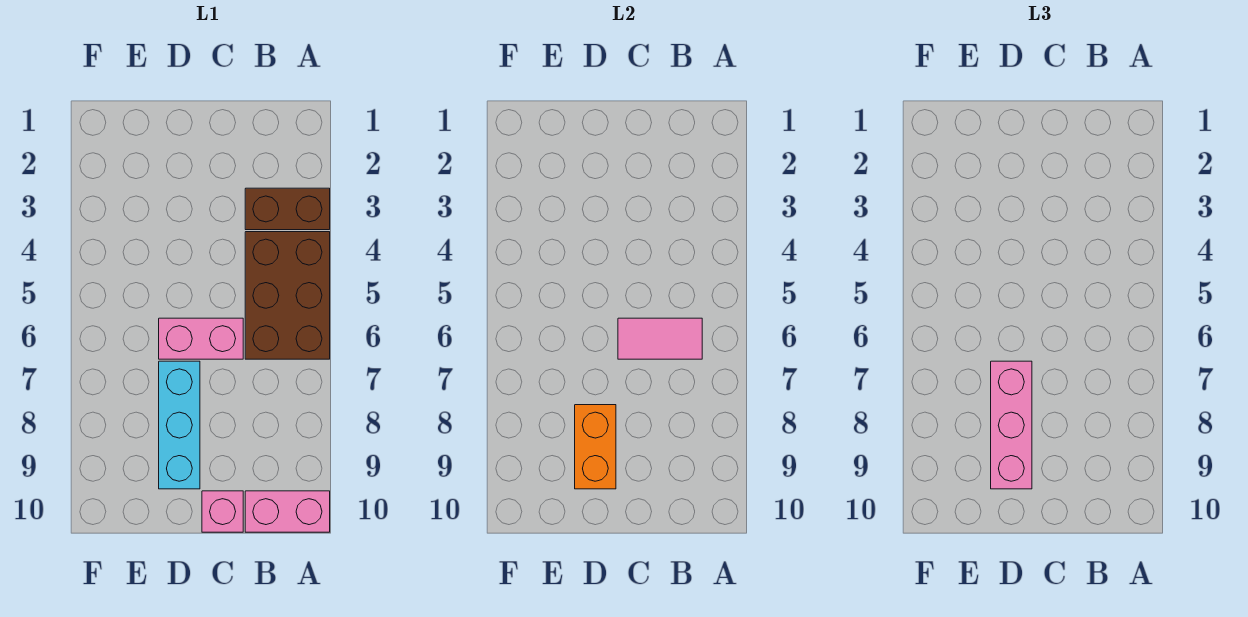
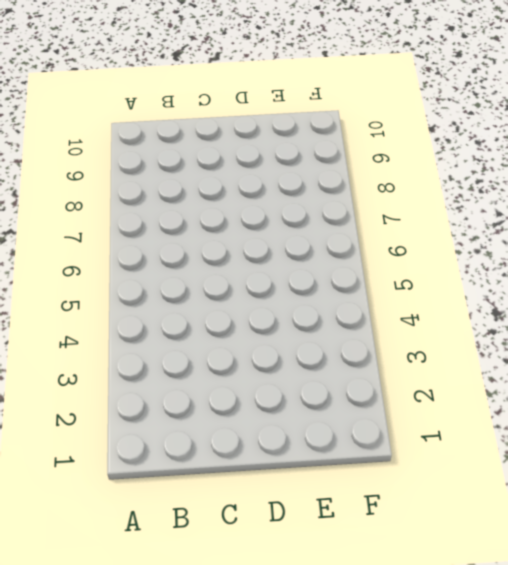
none -> brown brick A3:B3 level 1
none -> brown brick A4:B6 level 1

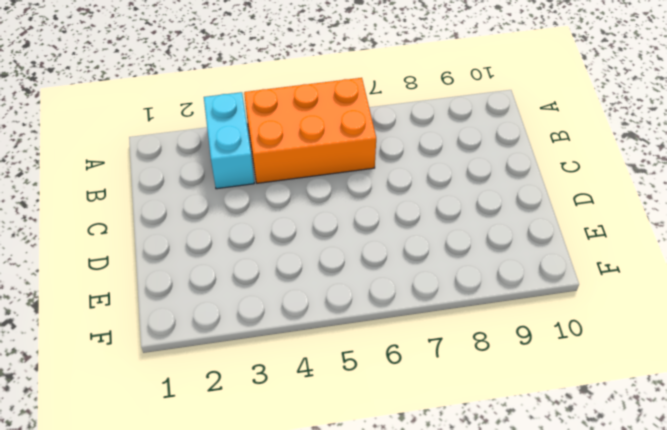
cyan brick A3:B3 level 1 -> brown brick A3:B3 level 1
orange brick A4:B6 level 1 -> brown brick A4:B6 level 1
none -> pink brick A10:B10 level 1
none -> pink brick C6:D6 level 1

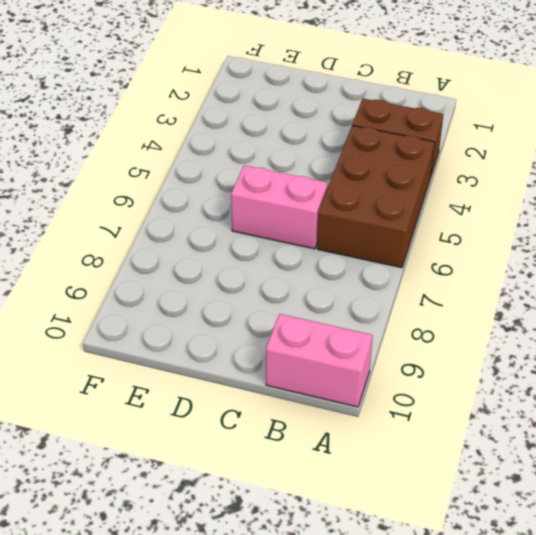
none -> pink brick C10 level 1
none -> cyan brick D7:D9 level 1

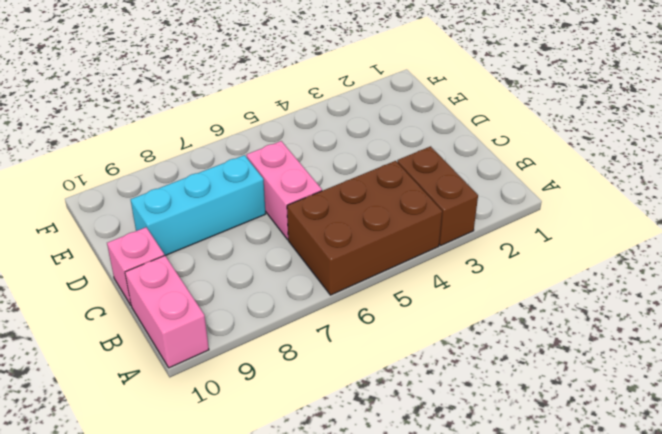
none -> pink tile B6:C6 level 2
none -> orange brick D8:D9 level 2

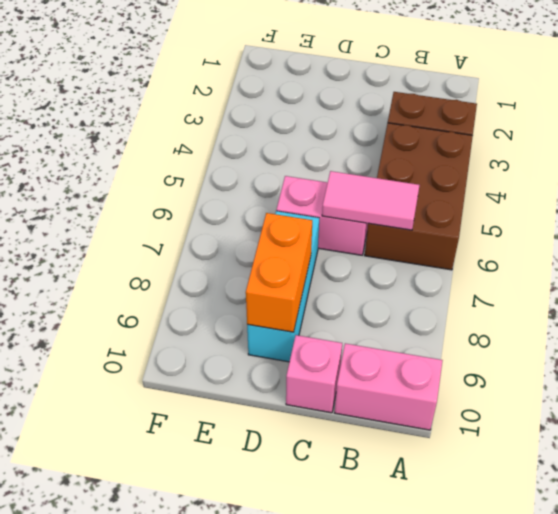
none -> pink brick D7:D9 level 3

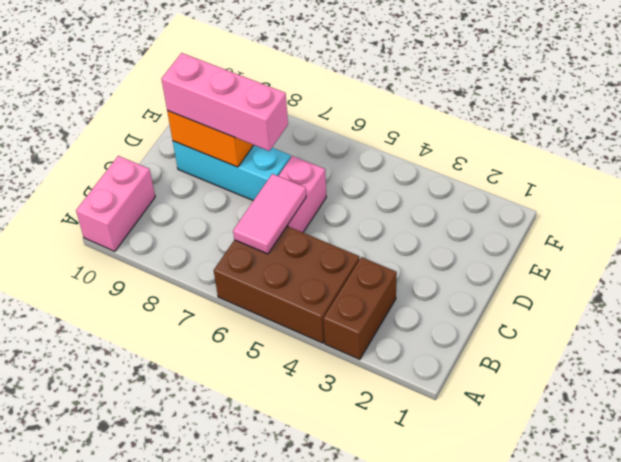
none -> pink brick C10 level 1

